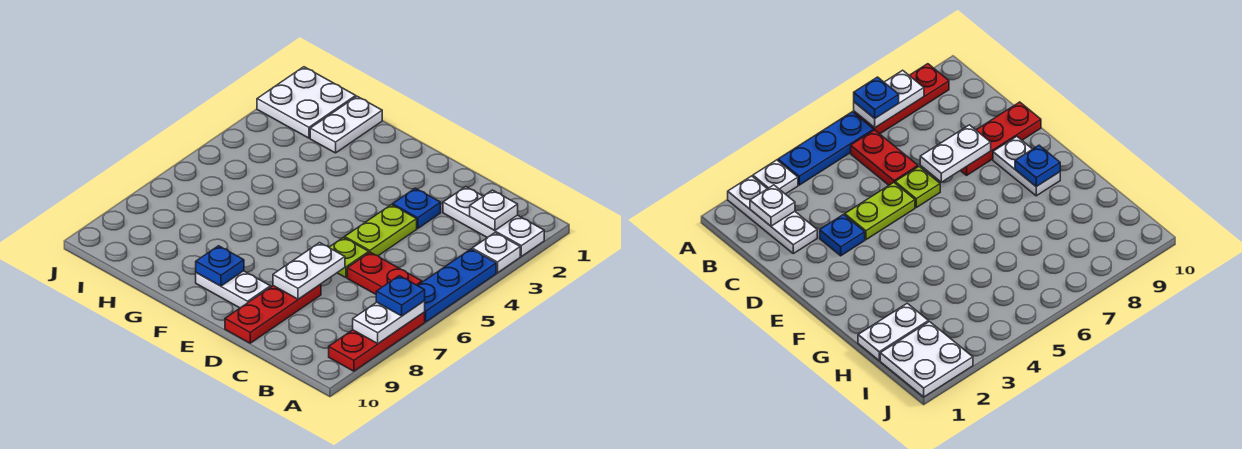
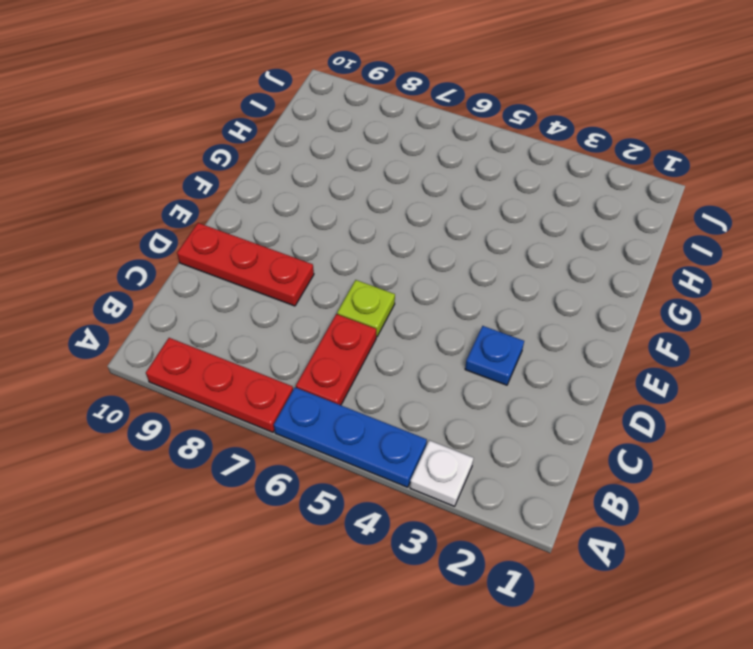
none -> white plate A2:C2 level 1
none -> lime plate D4:D5 level 1
none -> white plate E9:F9 level 1

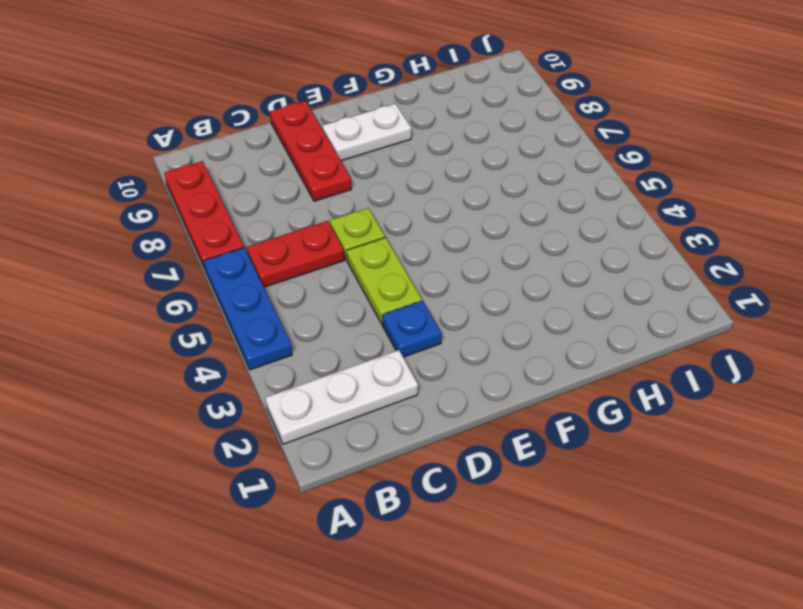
none -> white plate A3 level 1
none -> white plate H1:H2 level 1
none -> white plate I1:J2 level 1

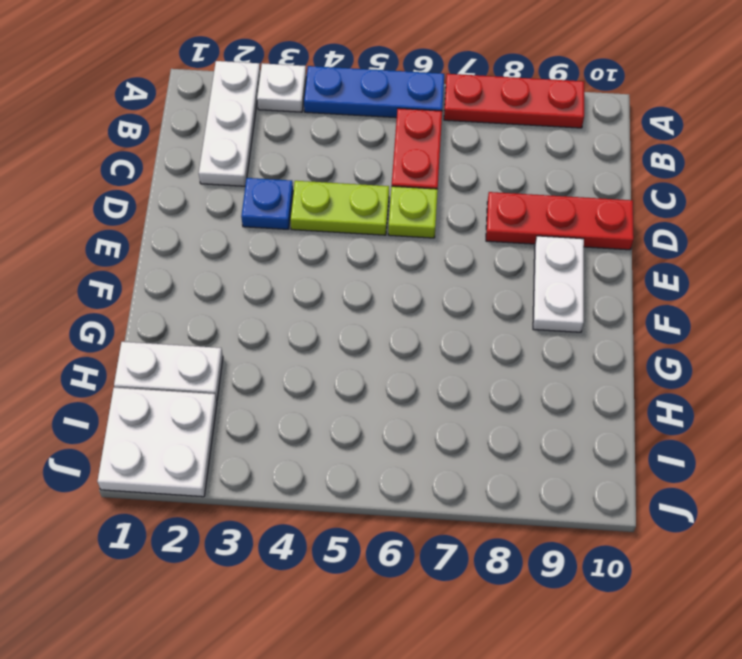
none -> white plate A7:A8 level 2
none -> white plate B2 level 2
none -> white plate D7:D8 level 2

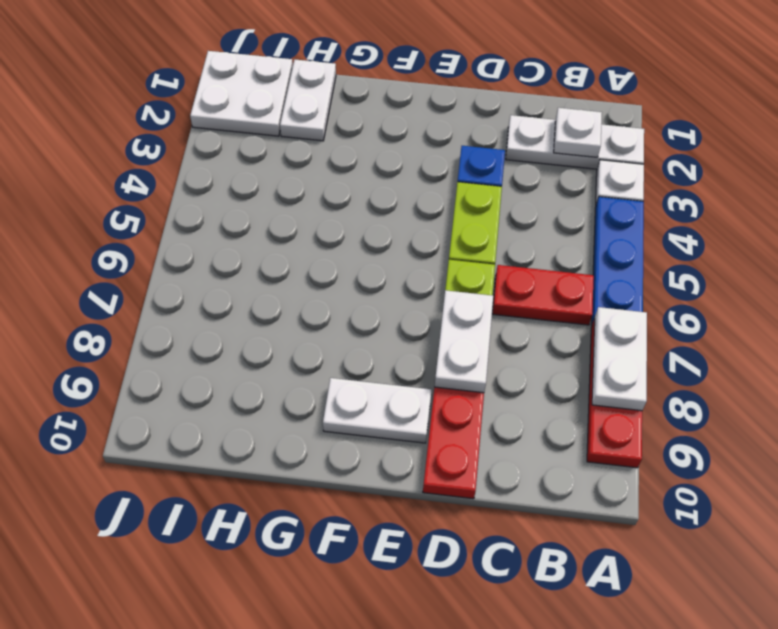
none -> blue plate F9 level 2
none -> blue plate A7 level 3

